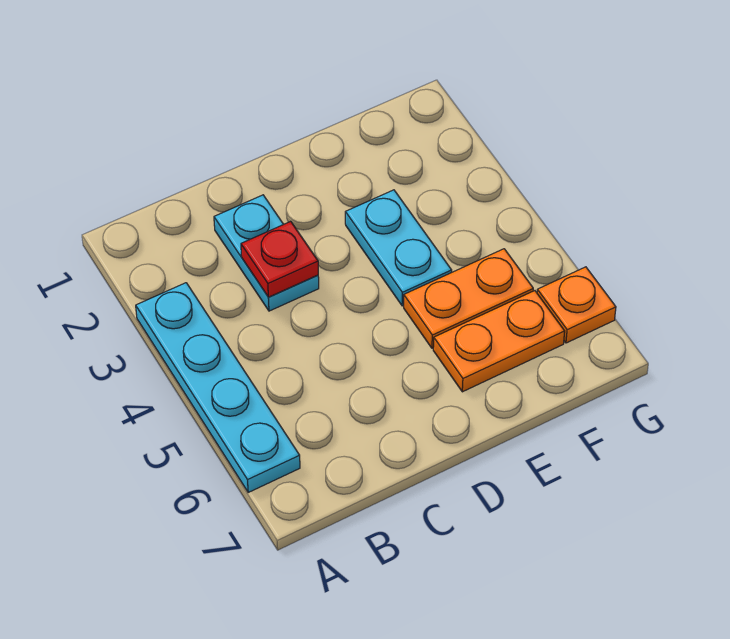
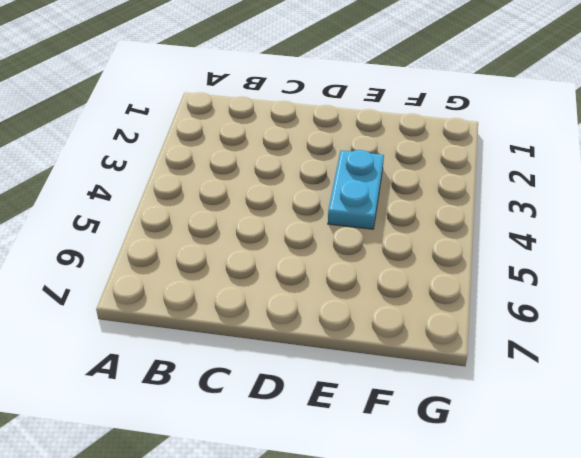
none -> cyan plate A3:A6 level 1
none -> cyan plate C2:C3 level 1

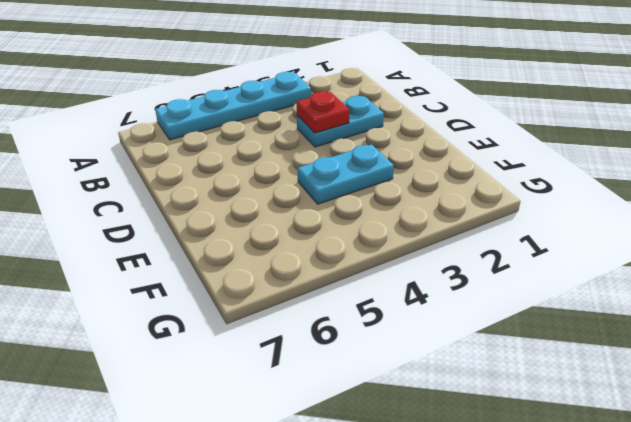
none -> orange plate E5:F5 level 1
none -> orange plate E6:F6 level 1

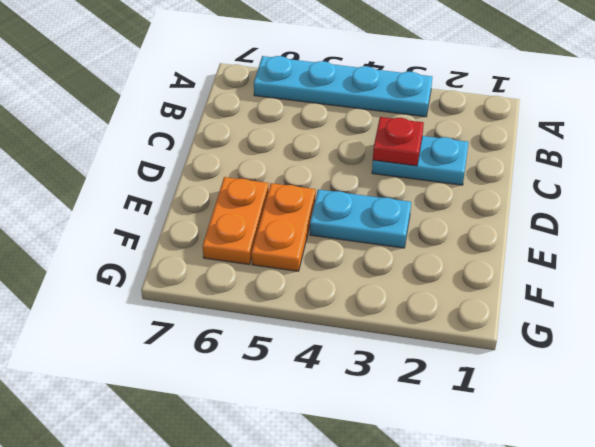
none -> orange plate G6 level 1

